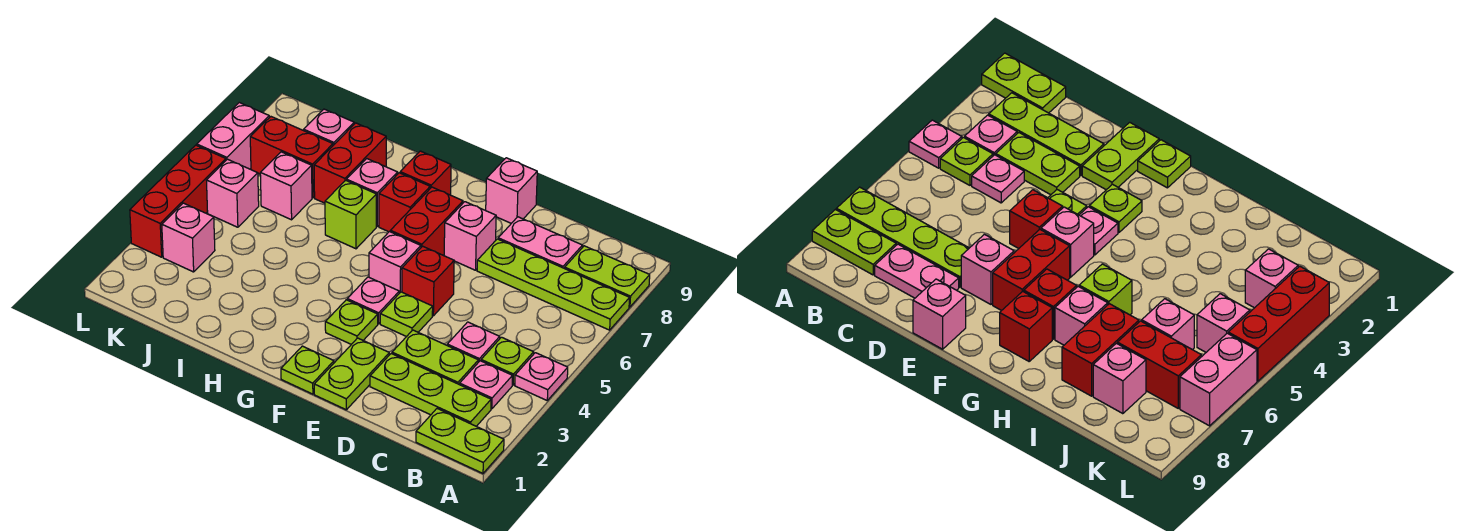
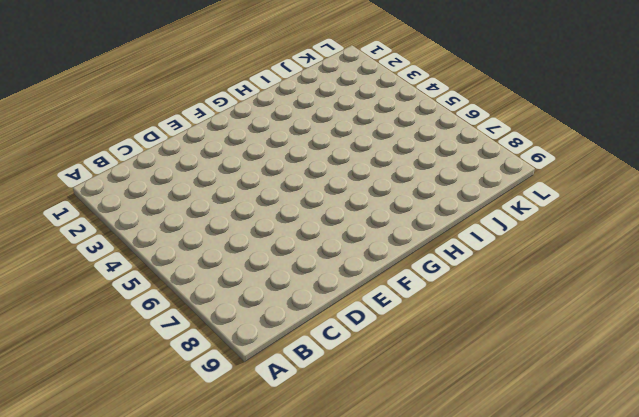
none -> lime plate A1:B1 level 1
none -> pink plate A4 level 1
none -> lime plate A7:D7 level 1
none -> lime plate A8:B8 level 1

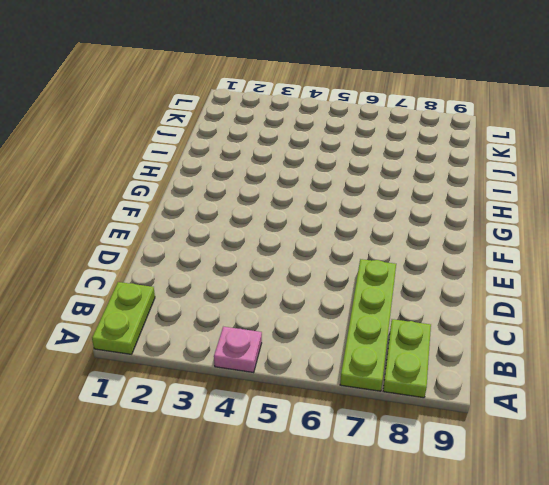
none -> lime plate B2:D2 level 1
none -> pink plate B3 level 1
none -> lime plate B4 level 1
none -> lime plate C3:D3 level 1

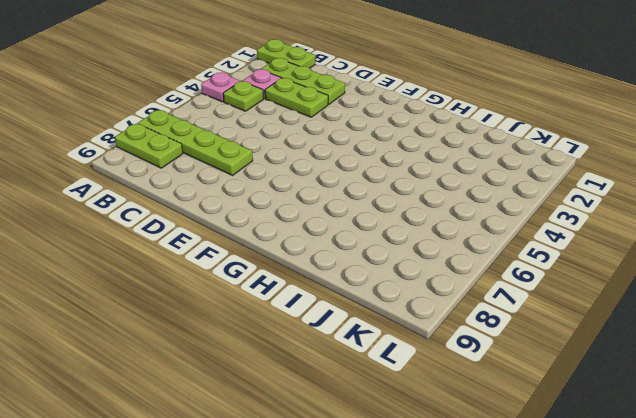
none -> pink plate C4 level 1
none -> pink plate C8:D8 level 1
none -> lime plate E1:E2 level 1
none -> lime plate E4 level 1

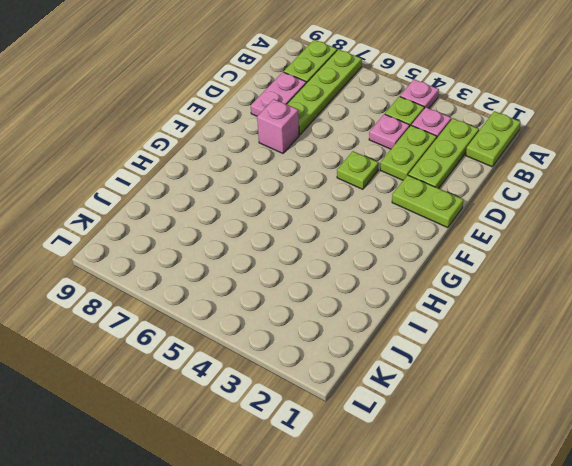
none -> red brick E5 level 1
none -> pink brick E9 level 1
none -> lime plate F1 level 1
none -> lime plate F3 level 1

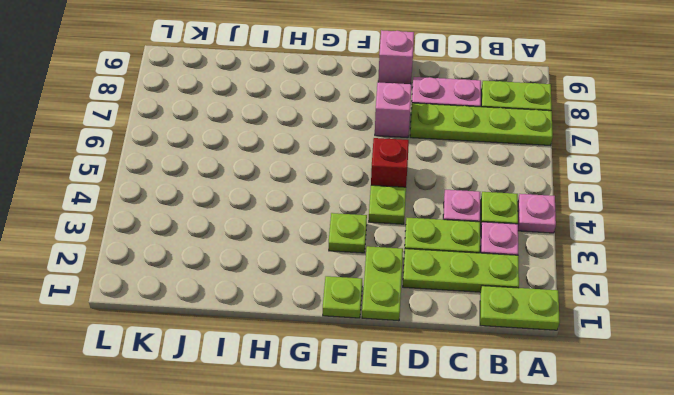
none -> pink plate F4 level 1
none -> pink brick F5 level 1
none -> red brick F6:F7 level 1
none -> red brick G7 level 1

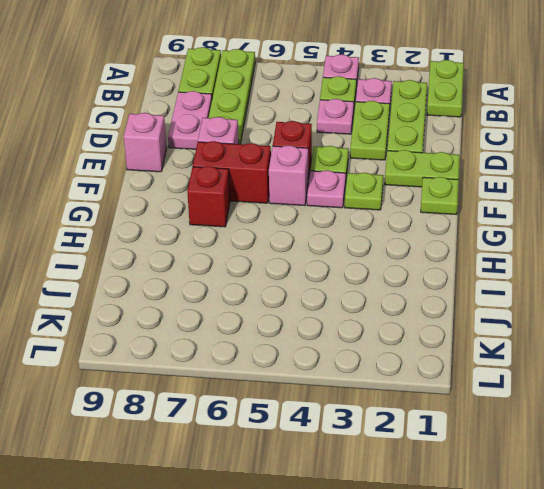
none -> red brick G8 level 1
none -> lime brick H6 level 1
none -> pink brick H7 level 1
none -> red brick I7:I8 level 1

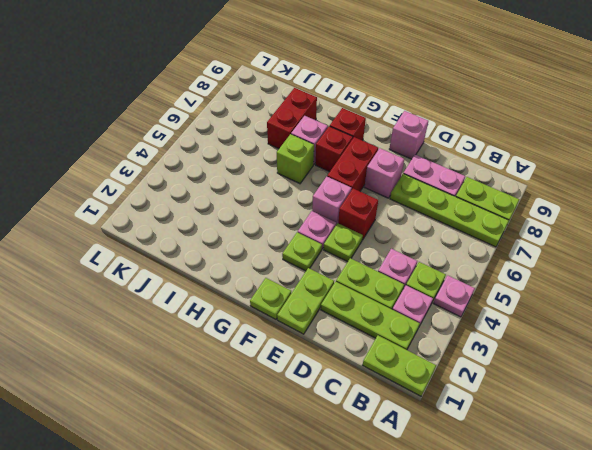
none -> pink brick J6 level 1
none -> red brick J7:K7 level 1
none -> pink brick J8 level 1
none -> pink brick K3 level 1

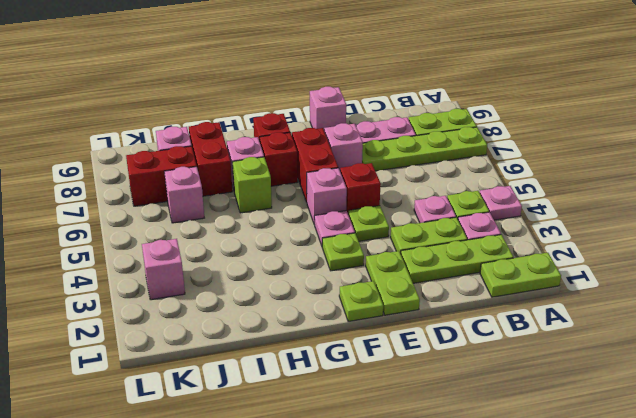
none -> pink brick K5 level 1
none -> red brick L3:L5 level 1
none -> pink brick L6:L7 level 1

